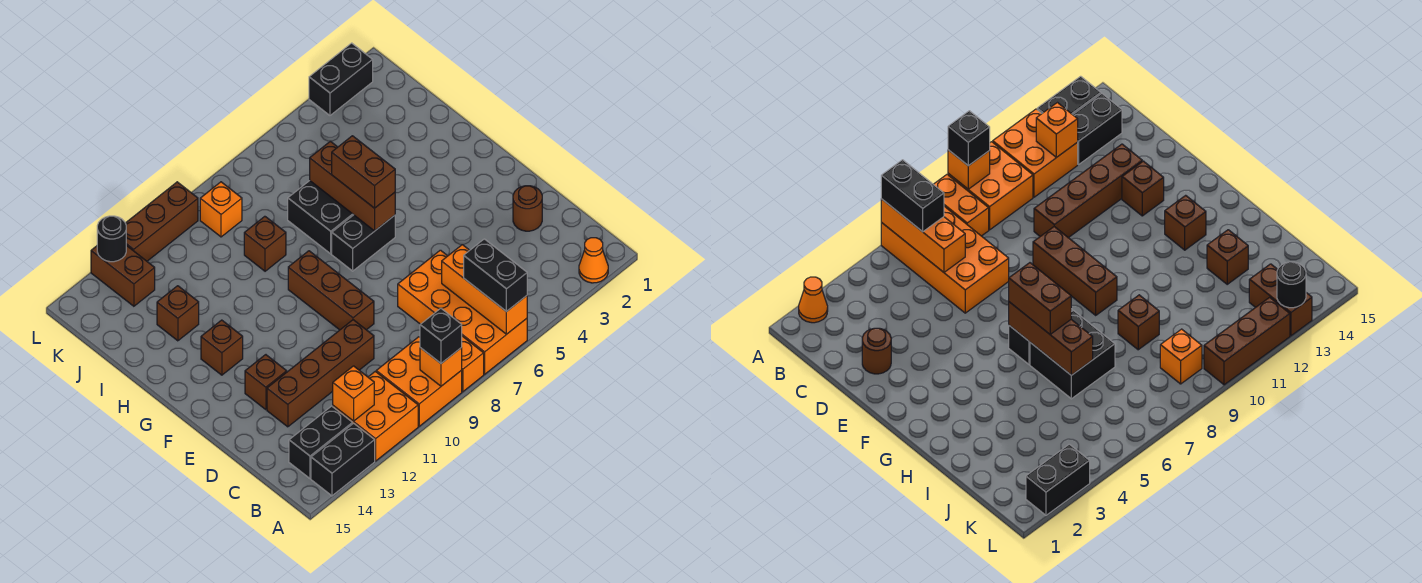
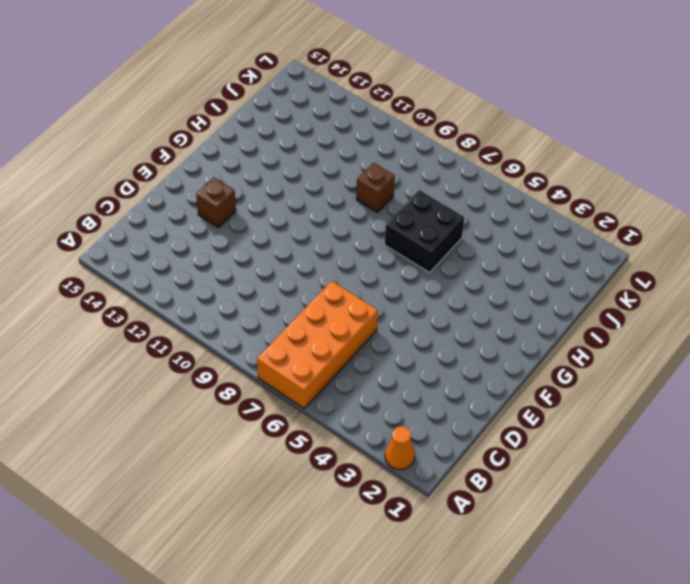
none -> orange brick A8:B8 level 1
none -> orange brick A9:B10 level 1
none -> orange brick A11:B12 level 1

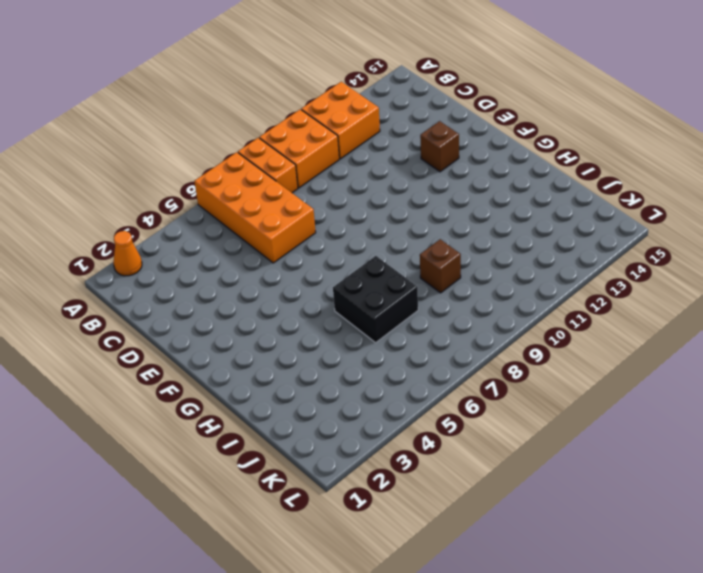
none -> black brick A13:A14 level 1
none -> black brick B13:B14 level 1
none -> brown round brick D2 level 1

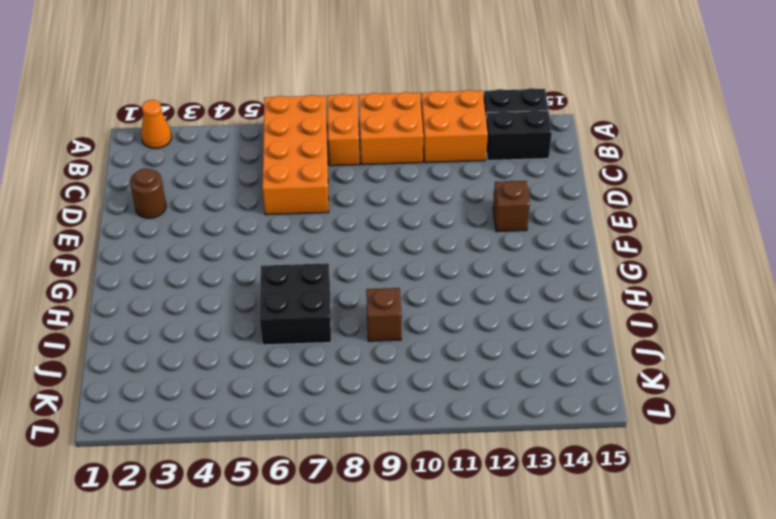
none -> brown brick D10:D13 level 1
none -> brown brick E9:G9 level 1
none -> black brick G6:G7 level 1

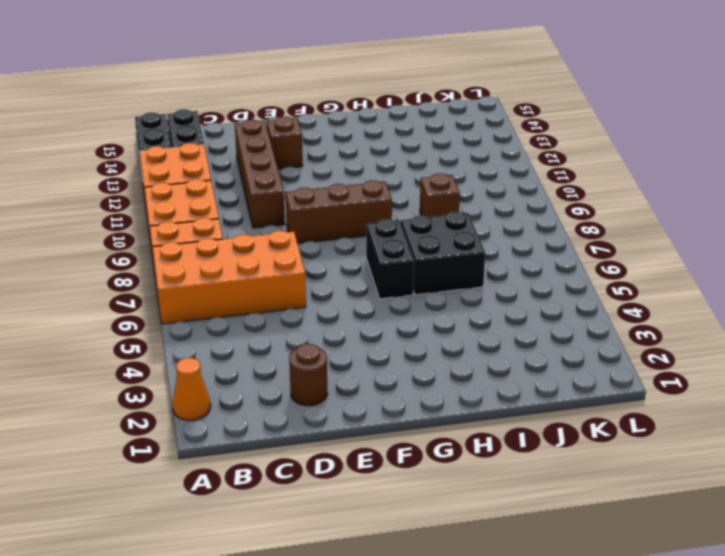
none -> brown brick G13 level 1
none -> brown brick I13 level 1
none -> orange brick K9 level 1

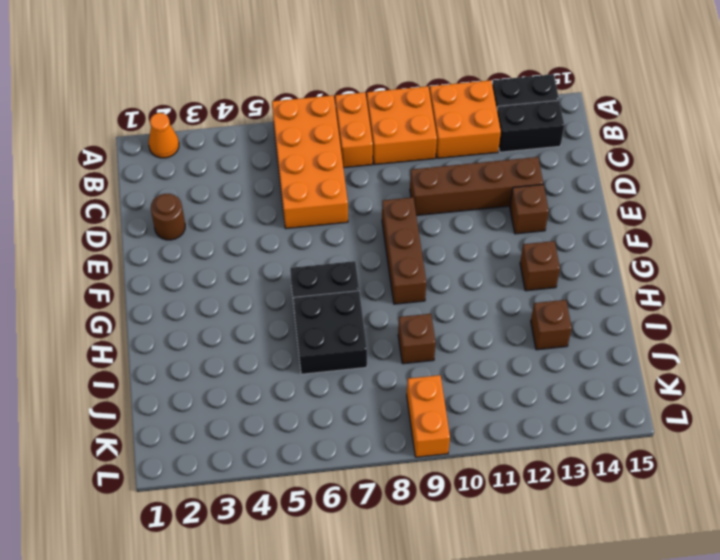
orange brick K9:L9 level 1 -> orange brick K9 level 1
none -> brown brick K13:L13 level 1
none -> black brick L2:L3 level 1
none -> brown brick L10:L12 level 1

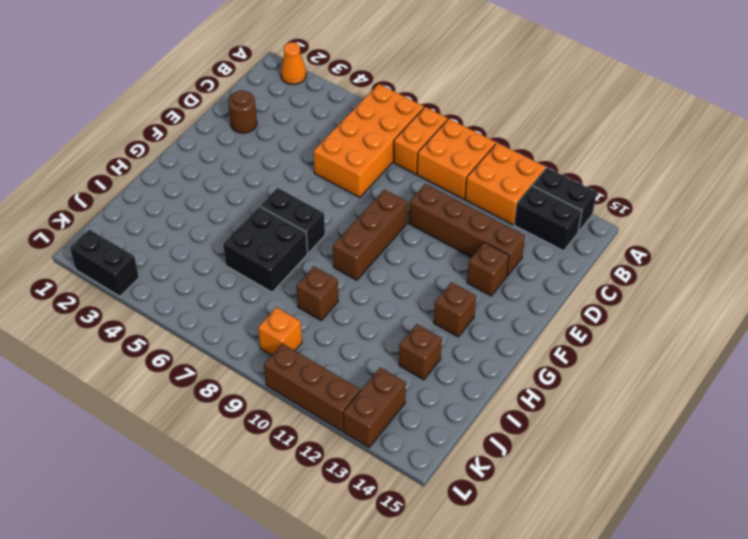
none -> orange brick A6:C6 level 2
none -> orange brick A9 level 2
none -> orange brick B12 level 2

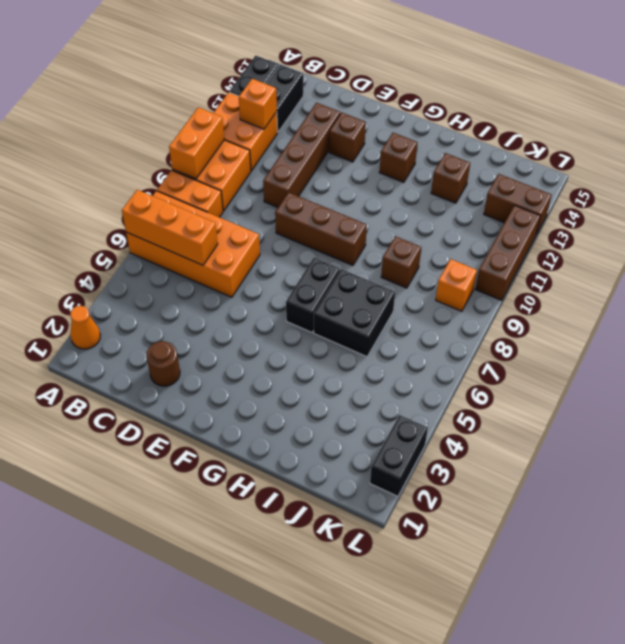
orange brick A9:A10 level 2 -> orange brick A9 level 2
none -> brown brick G6:I6 level 2
none -> black round brick L13 level 2
none -> black brick A6:B6 level 3

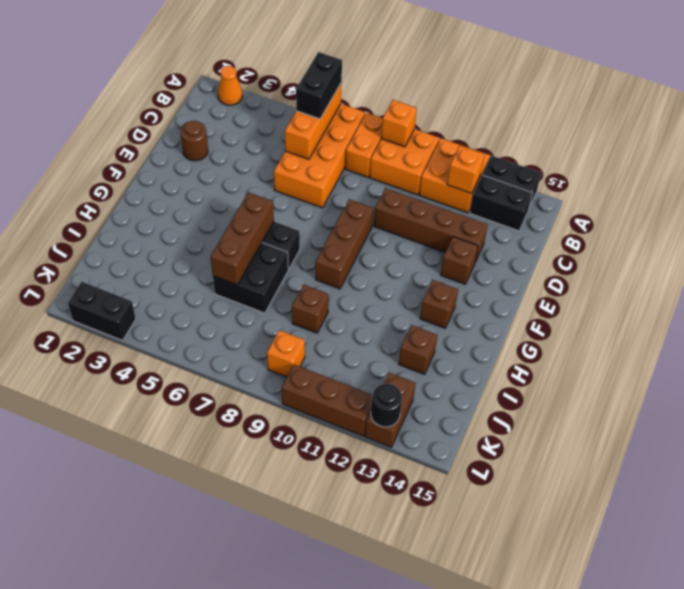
none -> black brick A9 level 3
none -> brown brick G6:H6 level 3

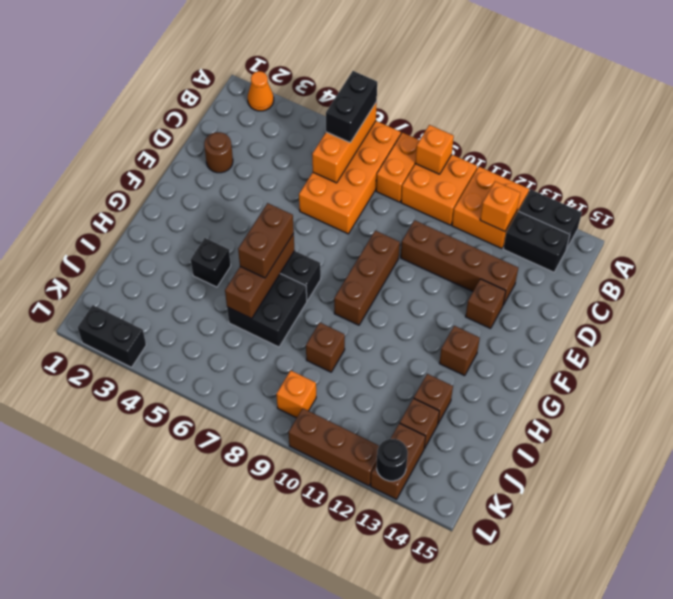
black brick H4 level 1 -> black brick A9 level 3
brown brick J13 level 1 -> none

